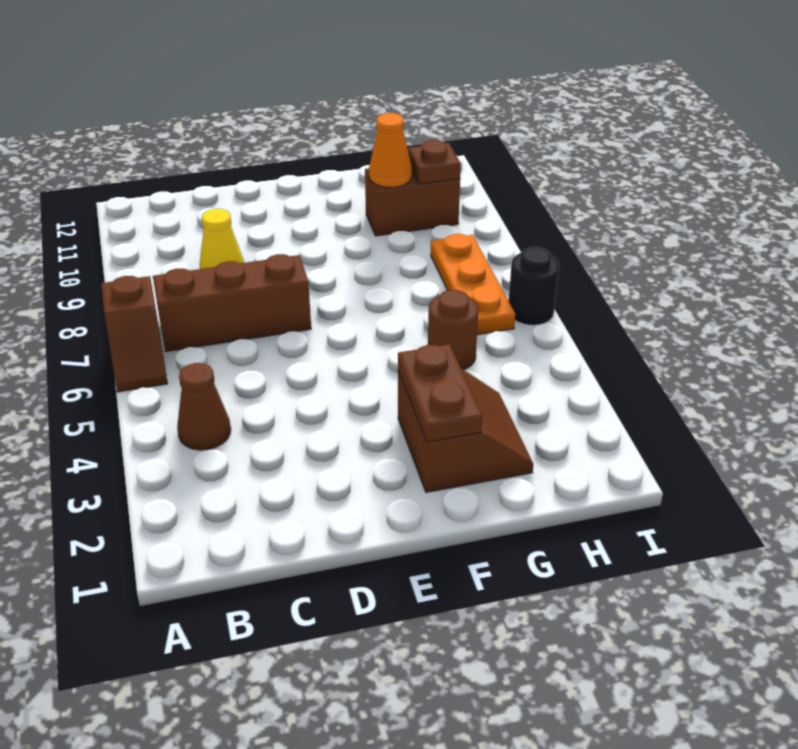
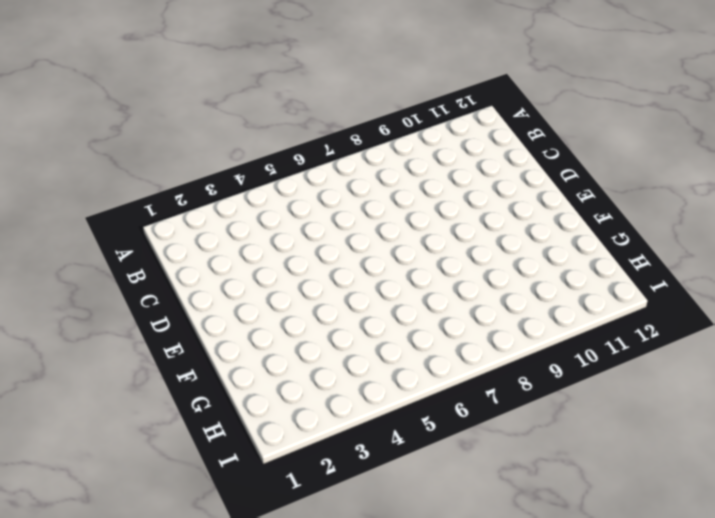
none -> brown slope A6:A7 level 1 top 7
none -> brown cone B4 level 1
none -> brown brick B7:D7 level 1

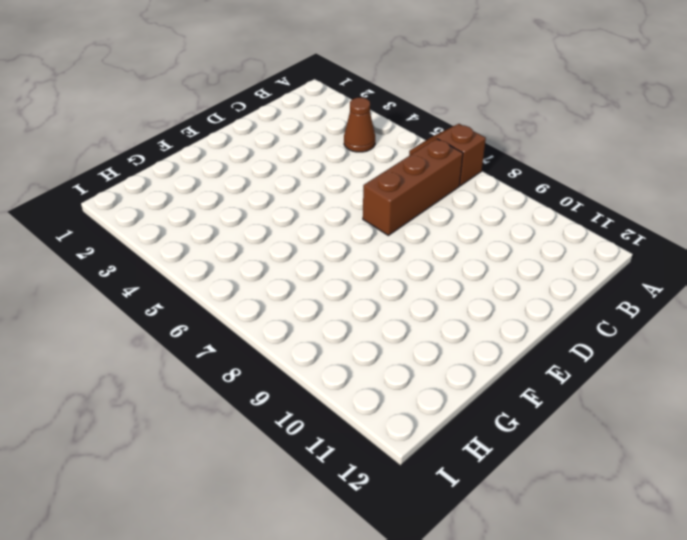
none -> yellow cone C9 level 1
none -> brown slope F2:G3 level 1 top F
none -> brown round brick G5 level 1

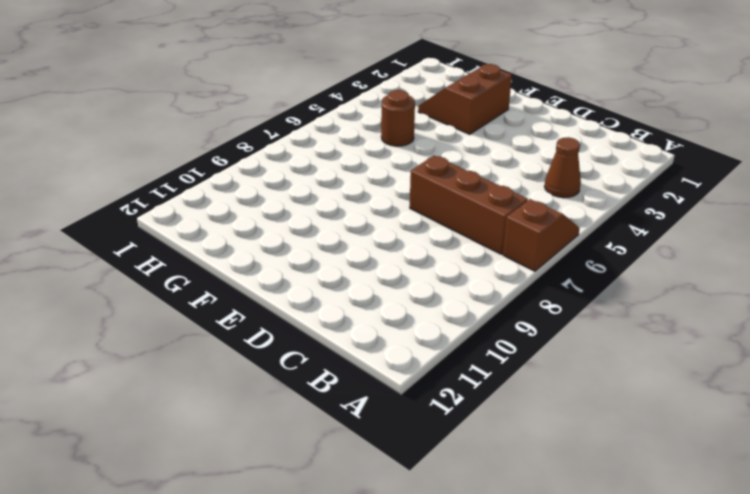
none -> yellow cone C9 level 1
none -> brown brick G10:H10 level 1
none -> orange plate H6:H8 level 1

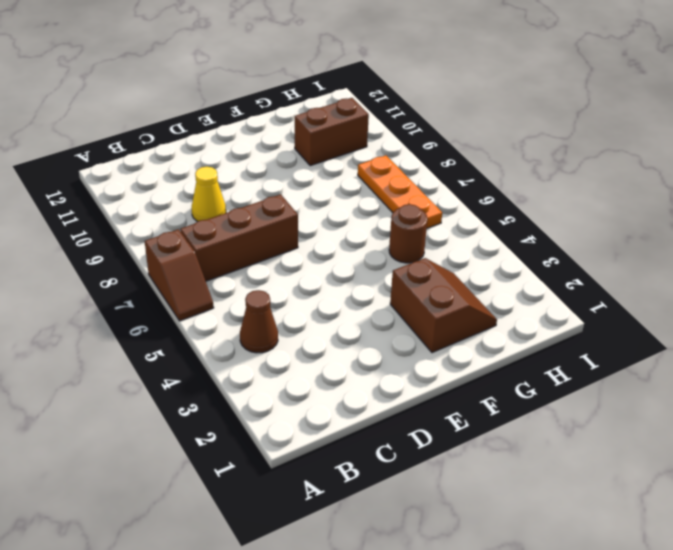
none -> black round brick I6 level 1
none -> brown plate F2:F3 level 2
none -> orange cone G10 level 2

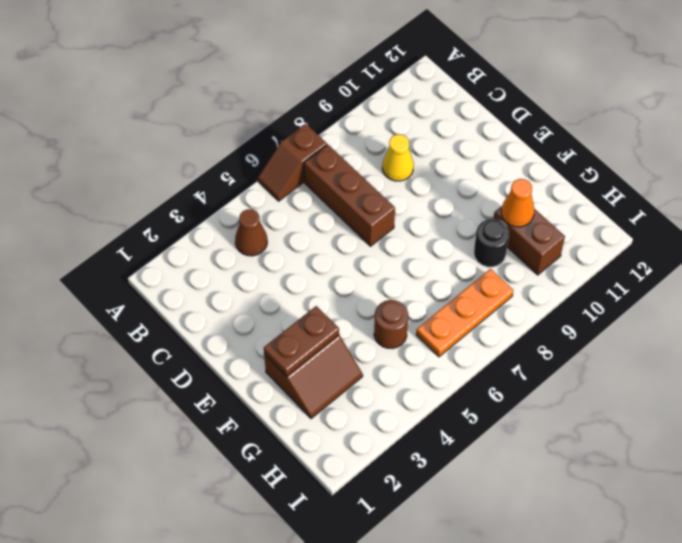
black round brick G9 level 1 -> black round brick I6 level 1
none -> brown plate H10 level 2

